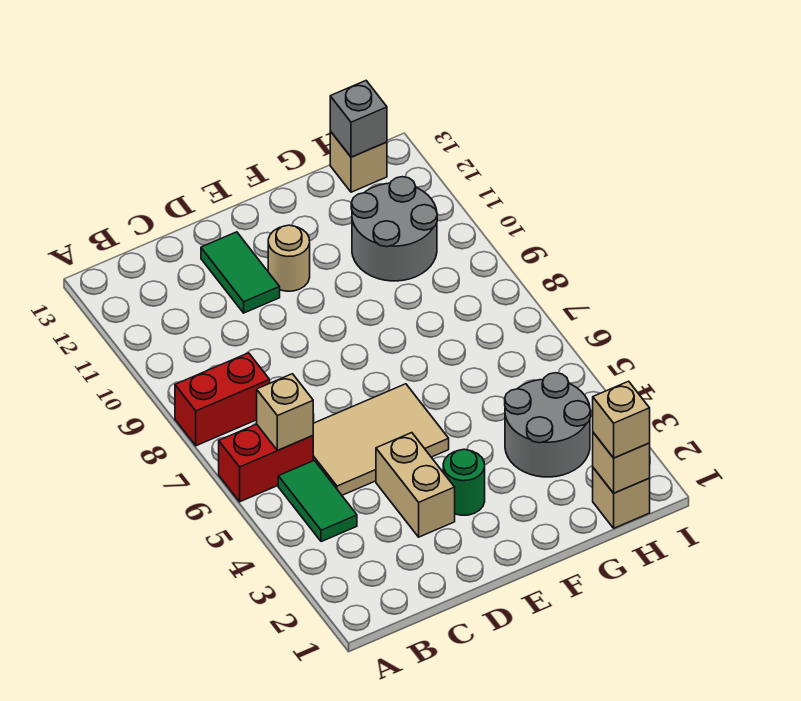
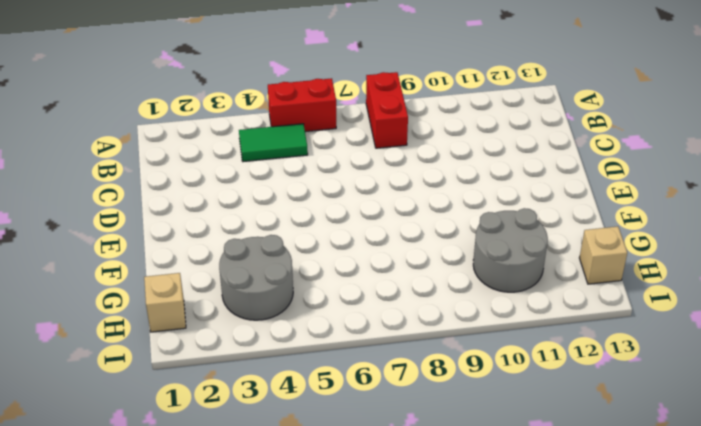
red brick A5:A6 level 1 -> red brick A6:B6 level 1
none -> tan tile C5:E6 level 1
none -> tan brick D3:D4 level 1
none -> green tile D11:D12 level 1

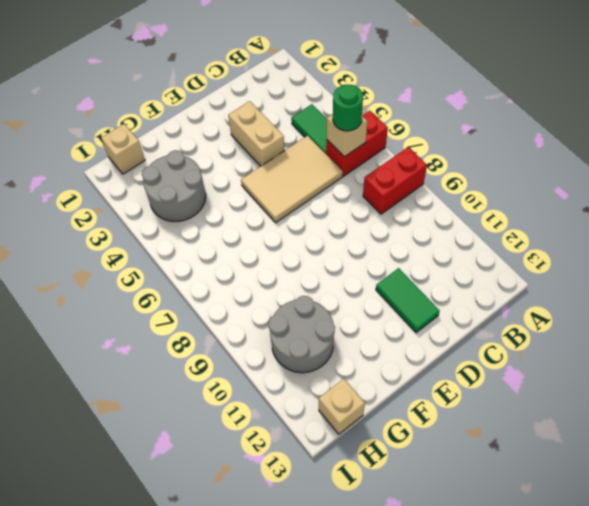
green round brick B6 level 3 -> green round brick E3 level 1
none -> tan round brick E11 level 1
none -> tan brick H1 level 2
none -> grey brick H13 level 2

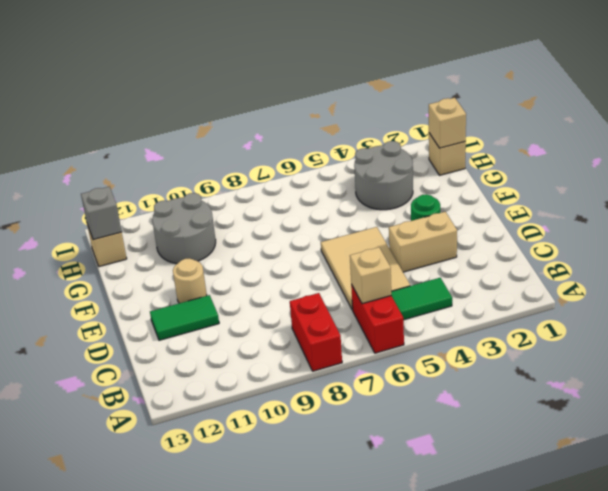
none -> tan brick H1 level 3

